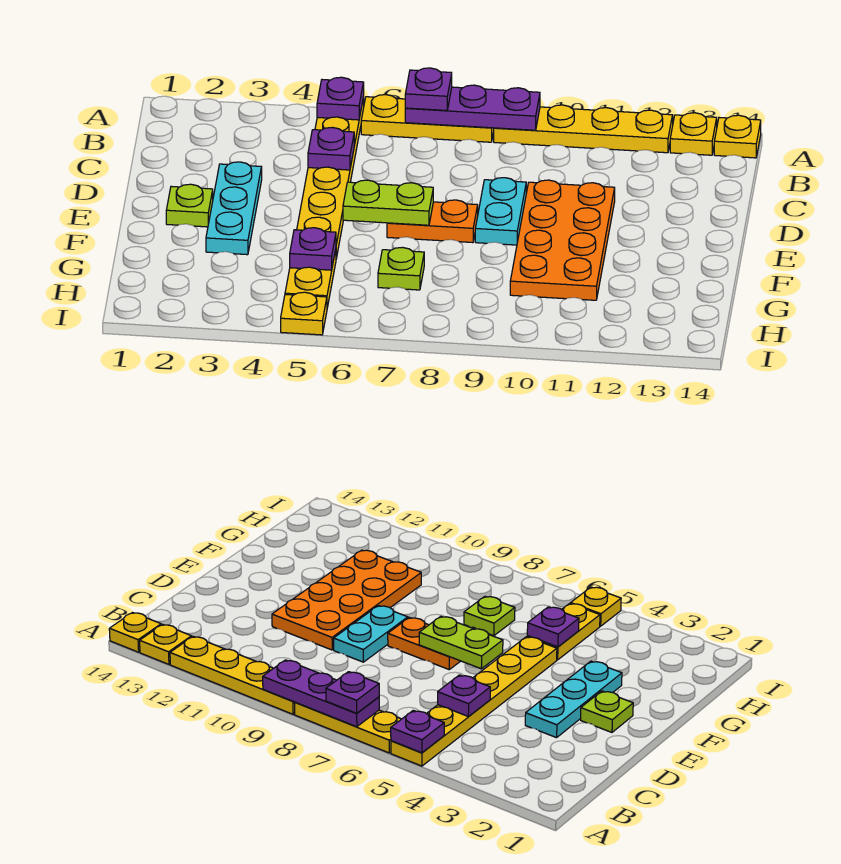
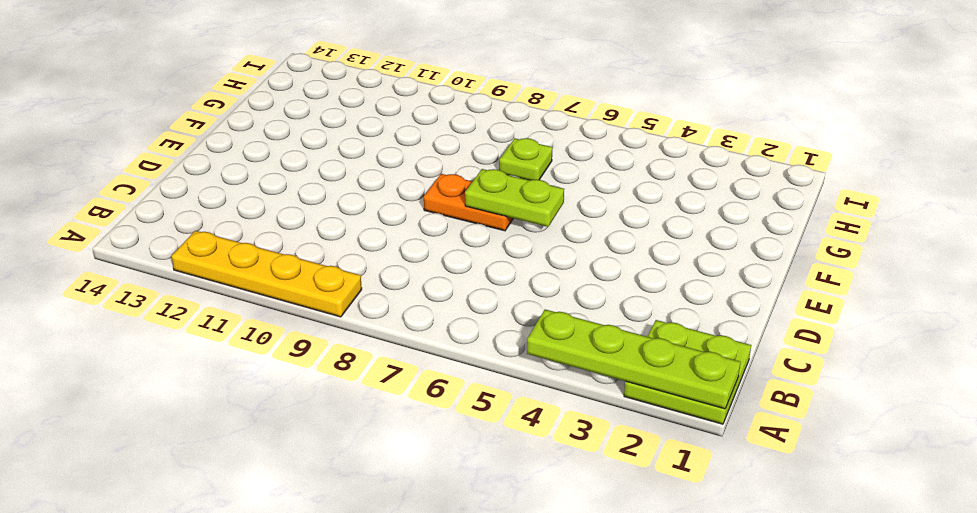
lime plate A1:B2 level 1 -> none
lime plate A1:A4 level 2 -> none
none -> yellow plate A5:F5 level 1
none -> yellow plate A6:A8 level 1
none -> yellow plate A13 level 1

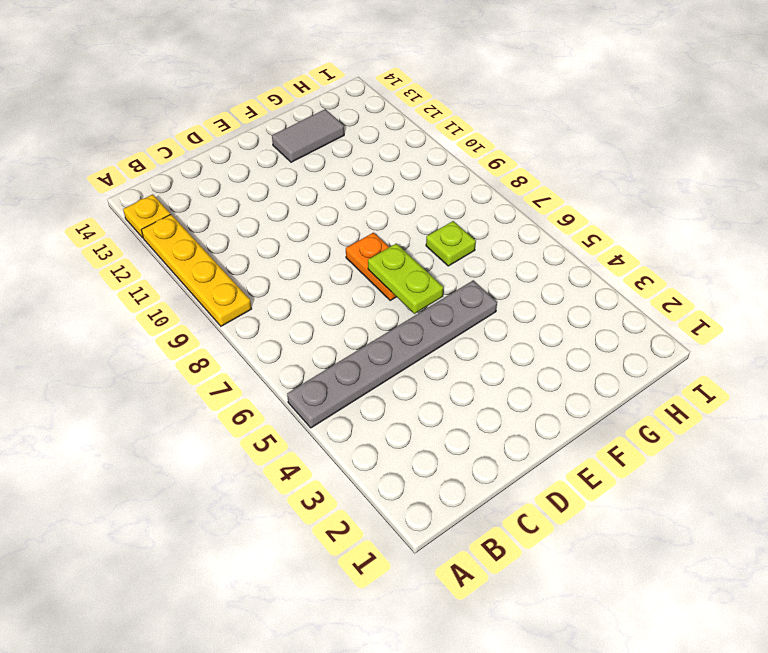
grey plate A5:F5 level 1 -> yellow plate A5:F5 level 1
grey tile F13:G13 level 1 -> none
none -> yellow plate A6:A8 level 1
none -> yellow plate A14 level 1
none -> cyan plate D3:F3 level 1

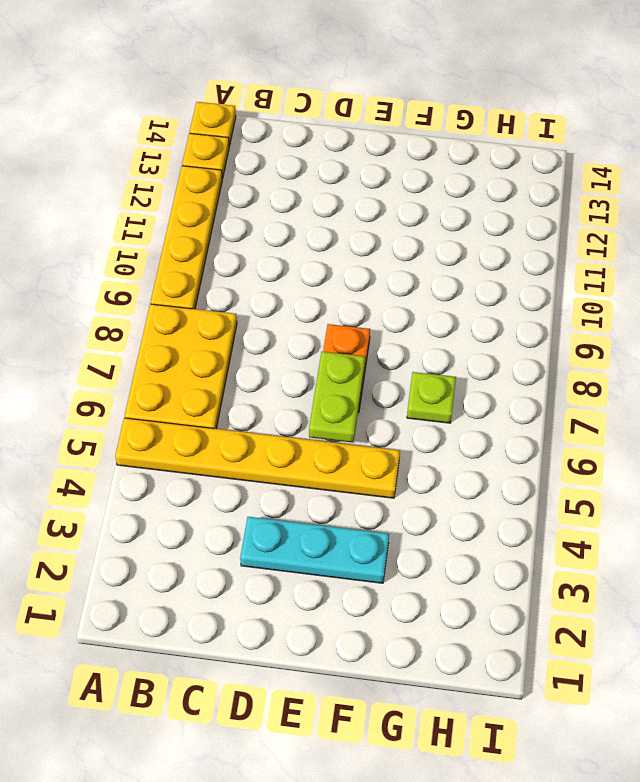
yellow plate A6:B8 level 1 -> yellow plate A6:A8 level 1
none -> cyan plate D9:E9 level 1
none -> orange plate D10:G11 level 1
none -> lime plate E2 level 1

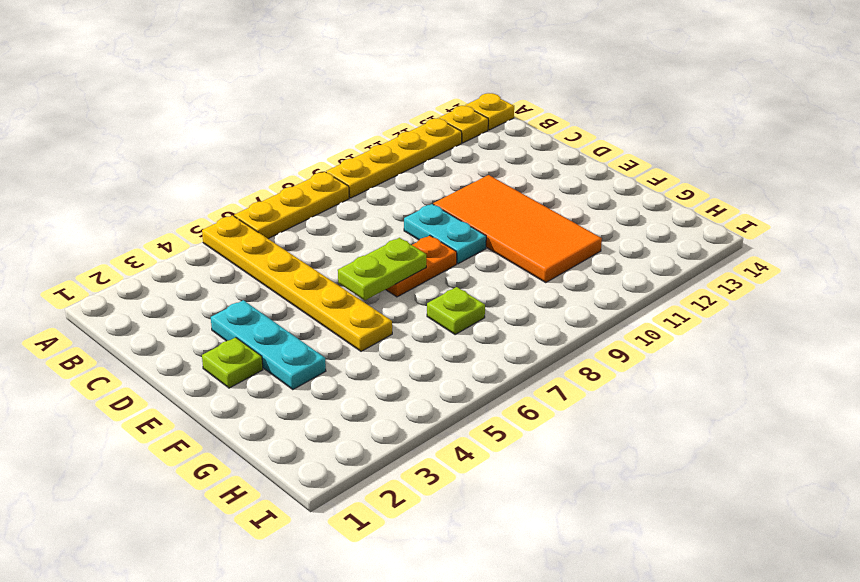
orange tile D10:G11 level 1 -> orange plate D10:G11 level 1
none -> yellow plate G5:H5 level 1
none -> yellow plate I5 level 1
none -> purple plate A5 level 2

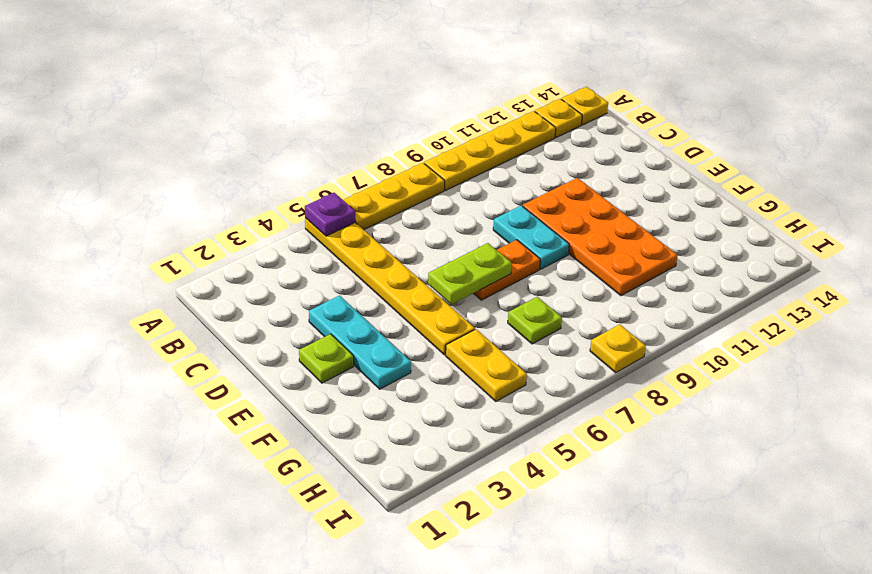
yellow plate I8 level 1 -> yellow plate I5 level 1
none -> purple plate A7:A9 level 2
none -> purple plate C5 level 2
none -> purple plate G5 level 2

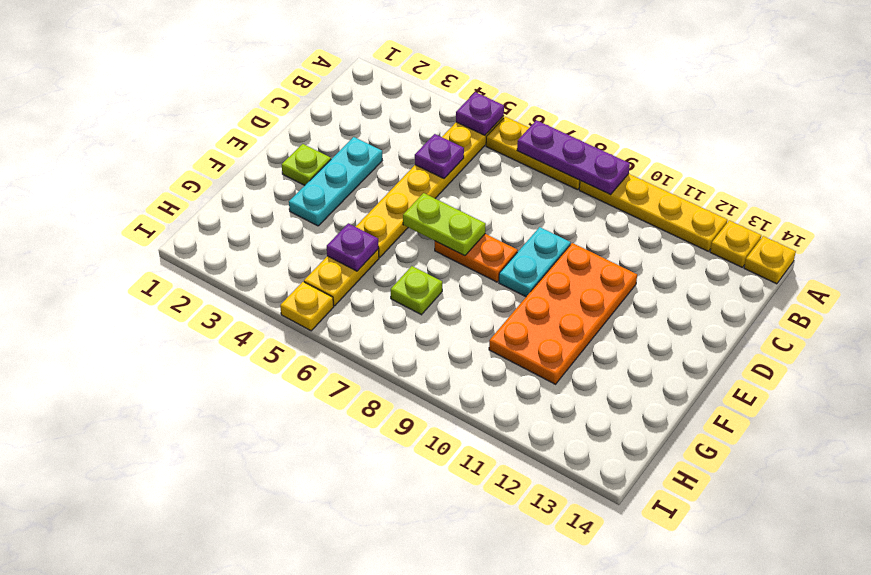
none -> purple plate A7 level 3

